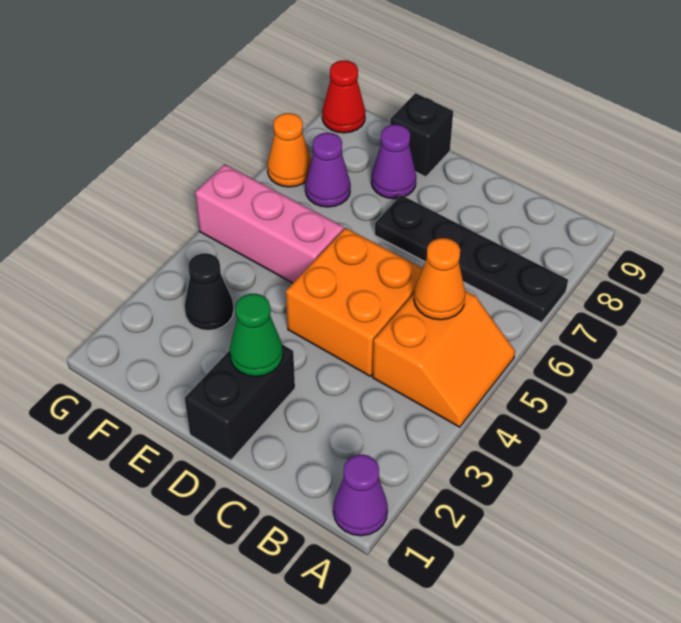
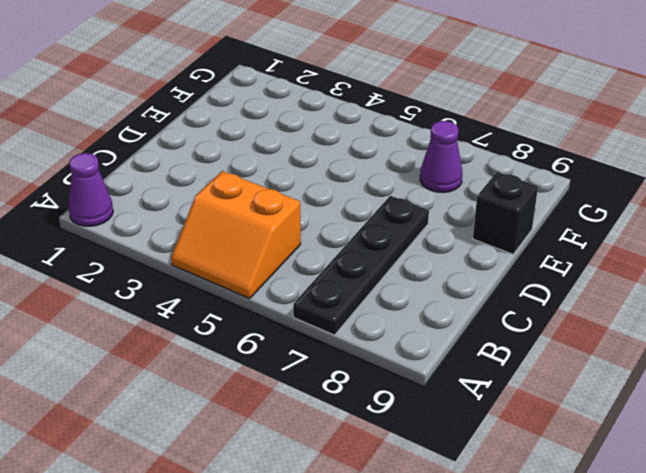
none -> orange brick C4:D5 level 1
none -> black brick D1:D2 level 1
none -> pink brick E5:G5 level 1

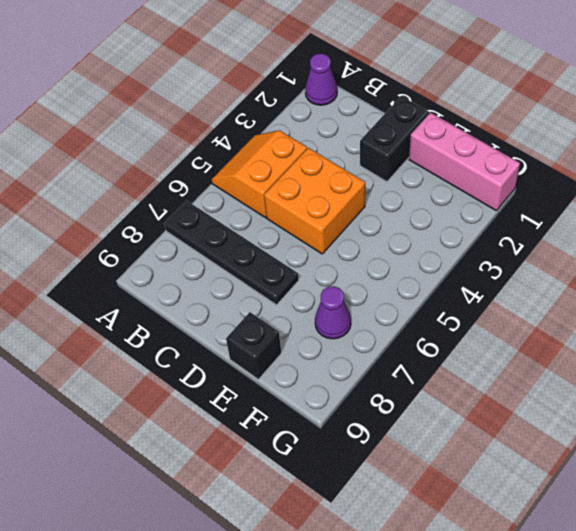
pink brick E1:G1 level 1 -> pink brick E5:G5 level 1
none -> purple cone E8 level 1
none -> black cone F3 level 1
none -> orange cone G7 level 1

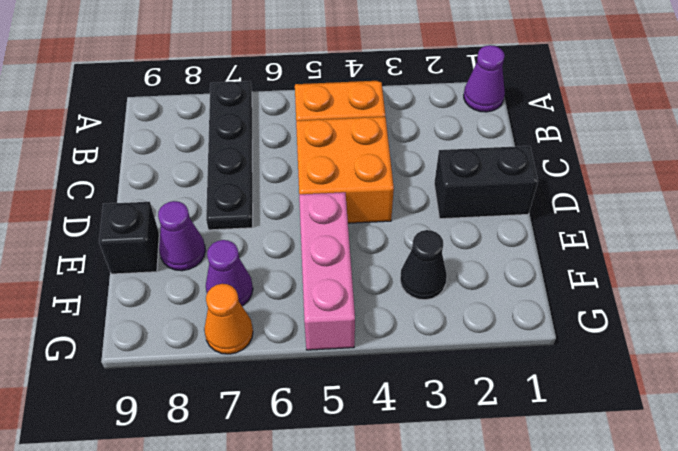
none -> red cone G9 level 1
none -> orange cone B5 level 2
none -> green cone D2 level 2

